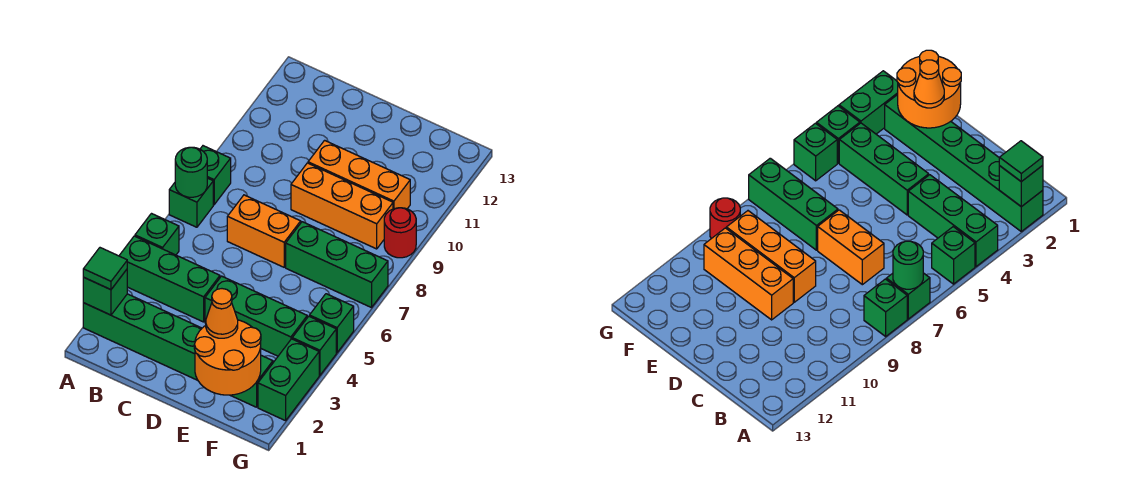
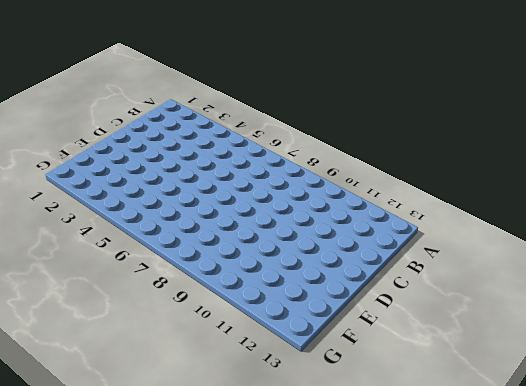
none -> green brick A2:F2 level 1
none -> green brick A4:C4 level 1
none -> green brick A5 level 1

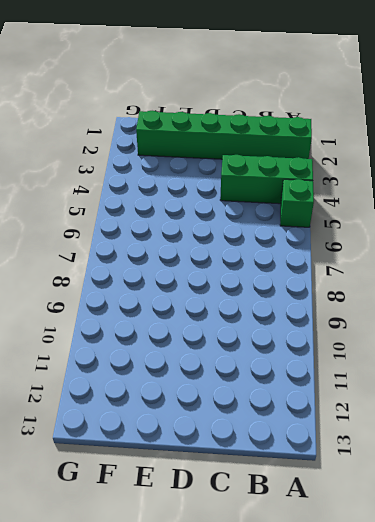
none -> green brick A7 level 1
none -> green brick A8 level 1
none -> orange brick C7:D7 level 1

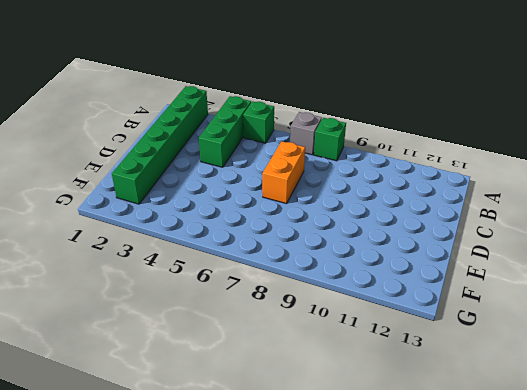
grey brick A7 level 1 -> green brick A7 level 1
none -> green brick D4:F4 level 1
none -> orange brick D9:F9 level 1
none -> orange brick D10:F10 level 1

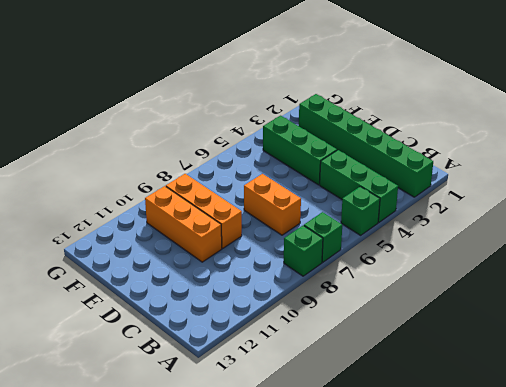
none -> green brick E7:G7 level 1
none -> green brick G2:G3 level 1
none -> green brick G4 level 1

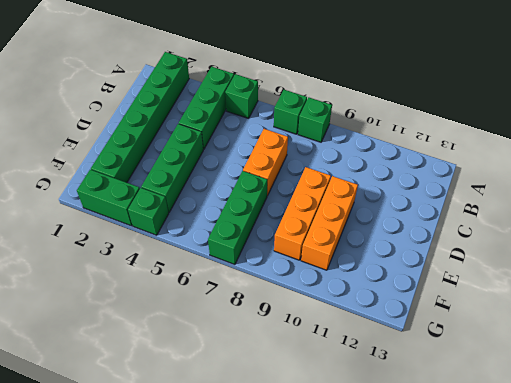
none -> green brick G5 level 1
none -> red round brick G9 level 1
none -> green brick A2 level 2

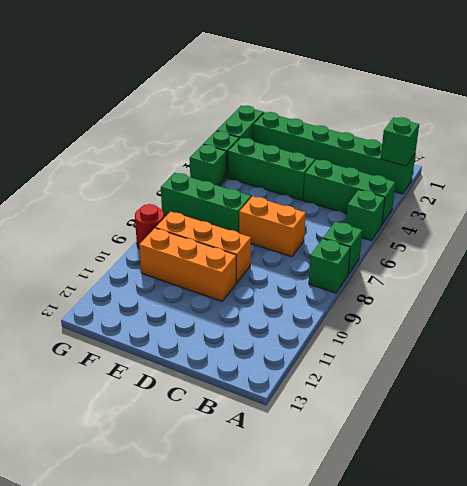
none -> green round brick A7 level 2
none -> orange round brick E1:F2 level 2
none -> green tile A2 level 3

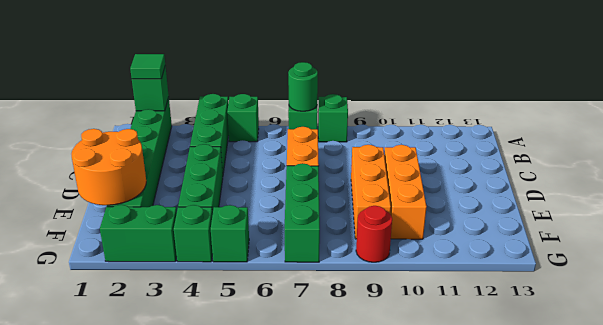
none -> orange cone E2 level 3

